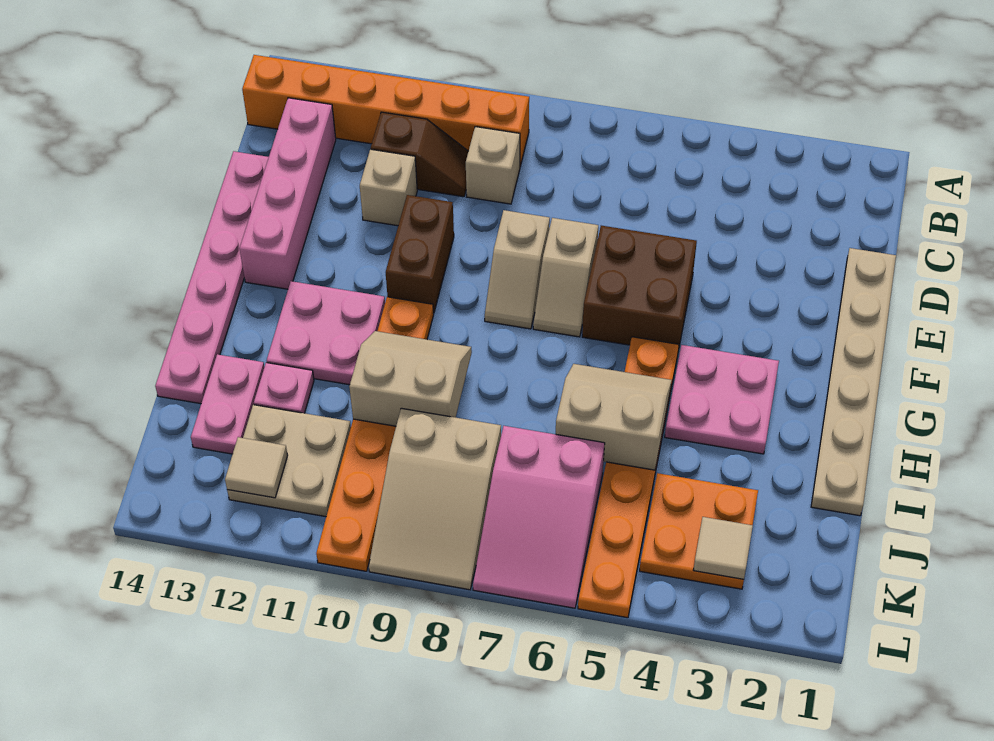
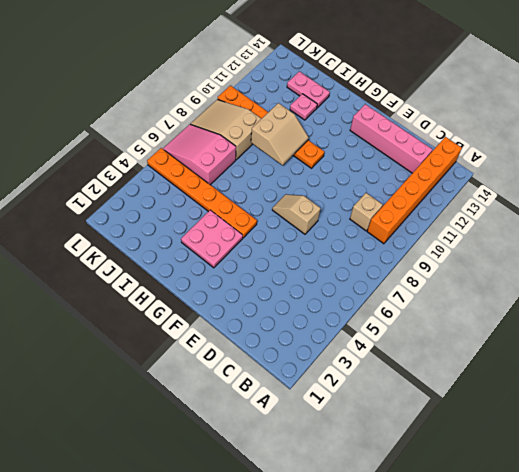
none -> brown slope C10:C11 level 1 top 11
none -> tan plate D1:I1 level 1
none -> tan brick D11 level 1

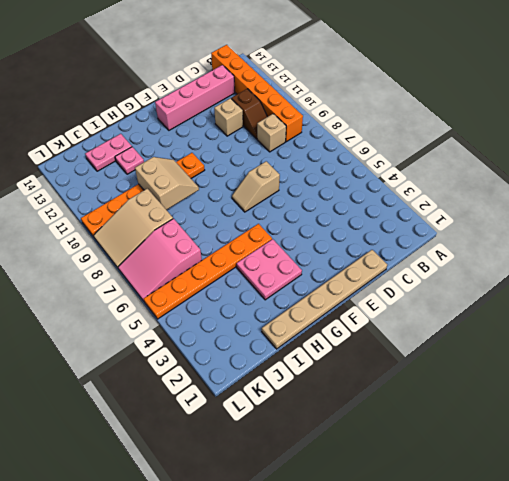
none -> pink plate D14:I14 level 1
none -> brown brick E5:F6 level 1
none -> tan slope E8:F8 level 1 top E

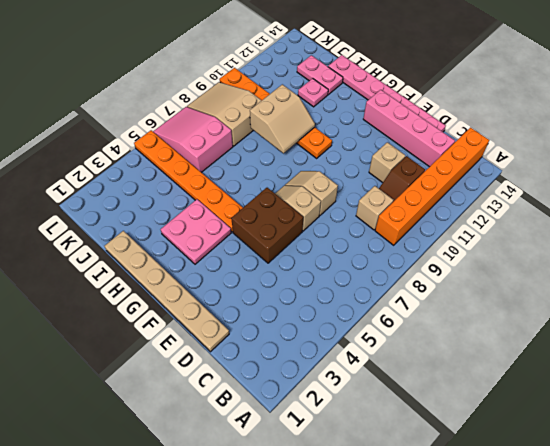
none -> brown brick E10:F10 level 1
none -> pink plate G11:H12 level 1
none -> orange plate J3:K4 level 1

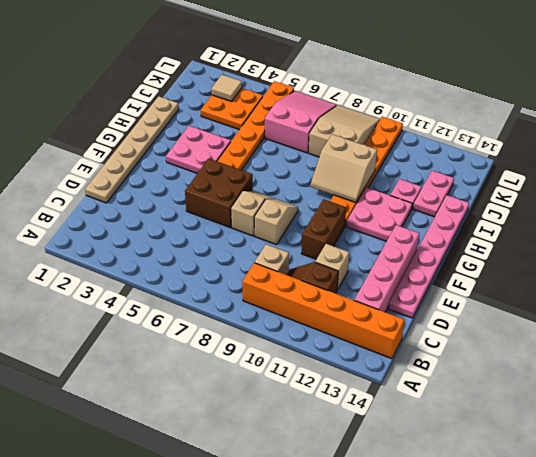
none -> tan plate J11:K12 level 1
none -> tan slope H5:I6 level 2 top I
none -> tan tile K12 level 2

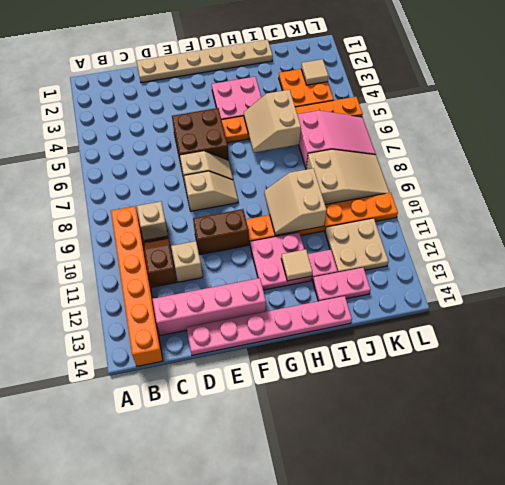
tan tile H12 level 2 -> tan tile K12 level 2

